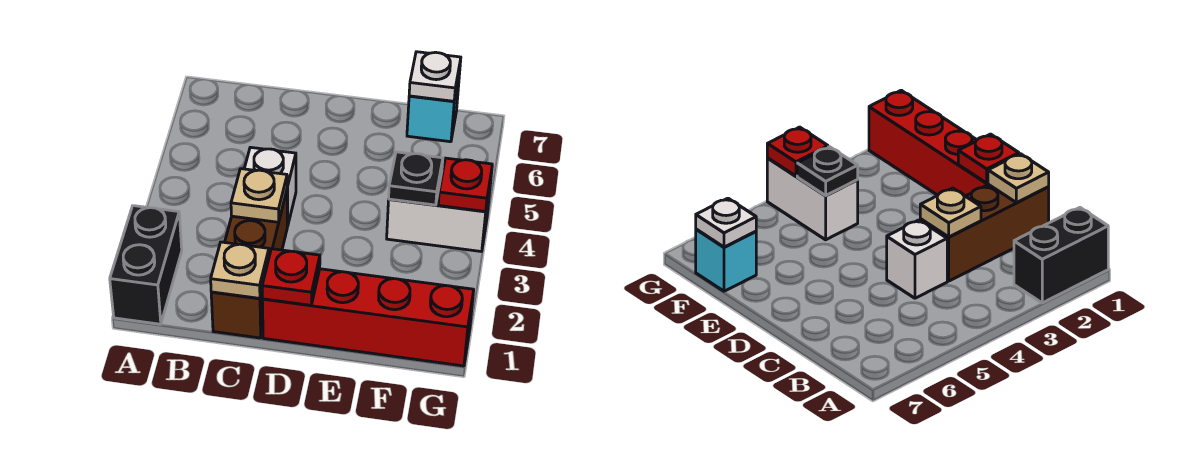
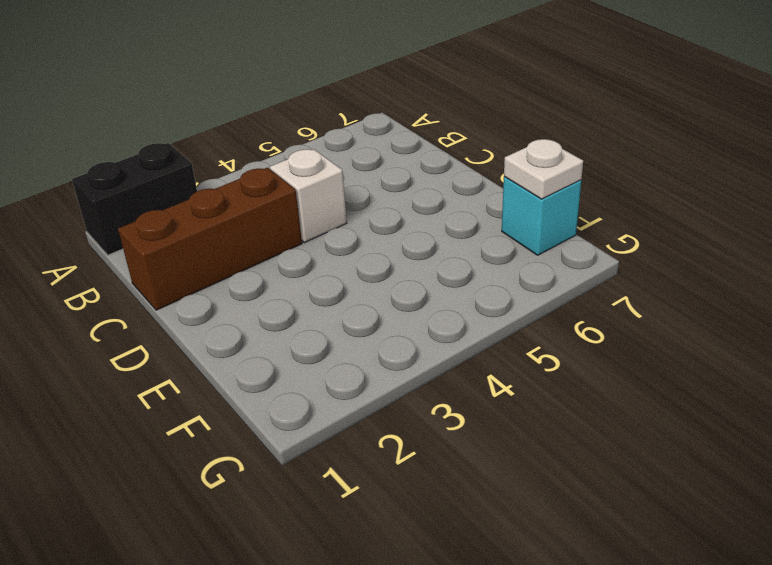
none -> red brick D1:G1 level 1
none -> white brick F4:G4 level 1
none -> tan plate C1 level 2

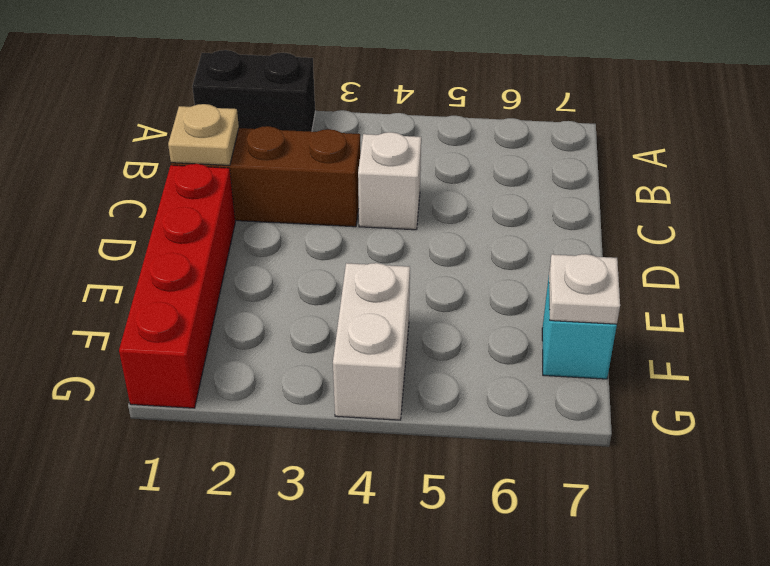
none -> tan plate C3 level 2
none -> red plate D1 level 2
none -> black plate F4 level 2

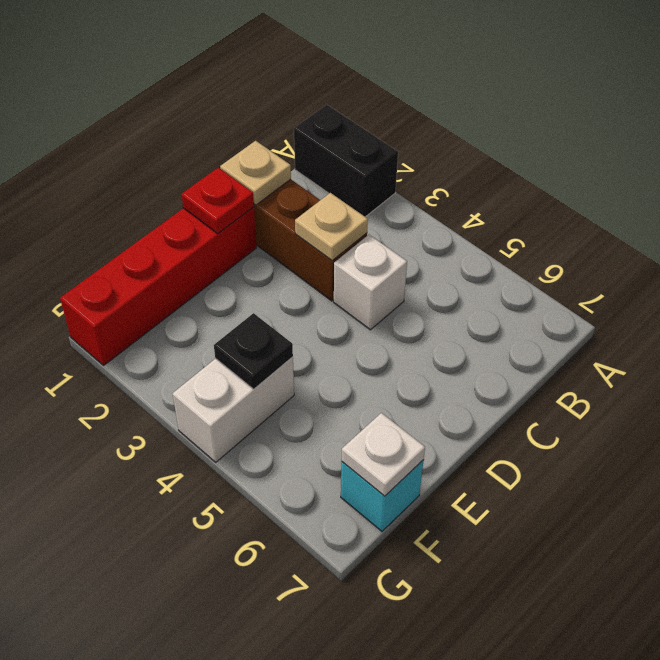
none -> red plate G4 level 2

